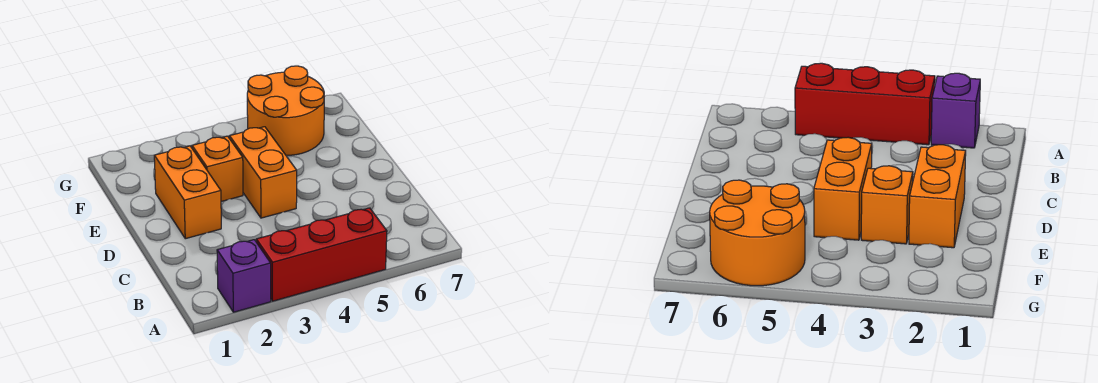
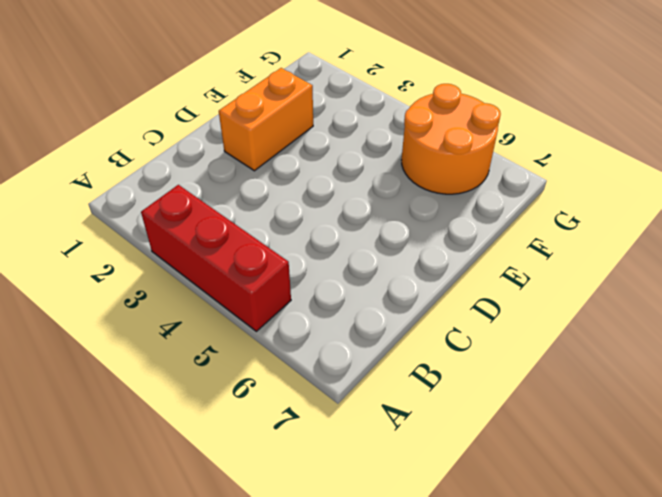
none -> purple brick A2 level 1
none -> orange brick D4:E4 level 1

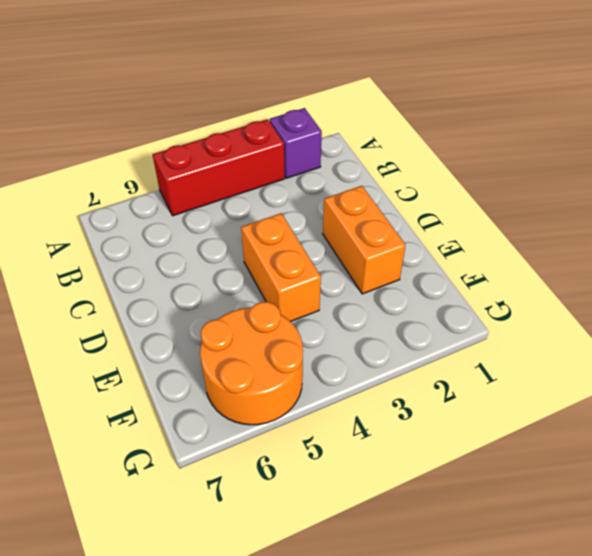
none -> orange brick E3 level 1

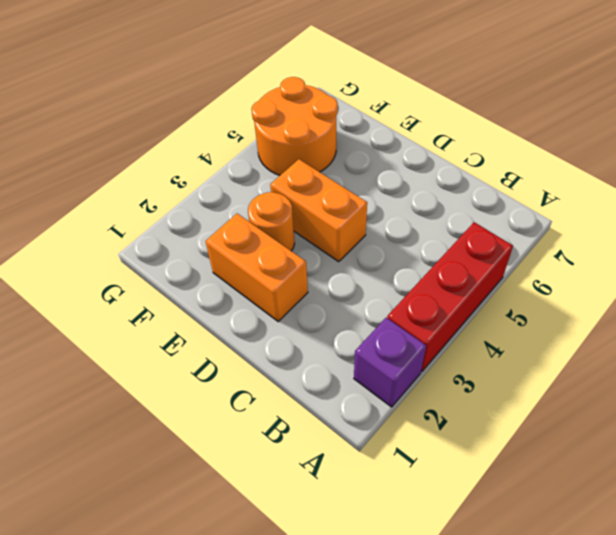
orange round brick E3 level 1 -> orange brick E3 level 1

